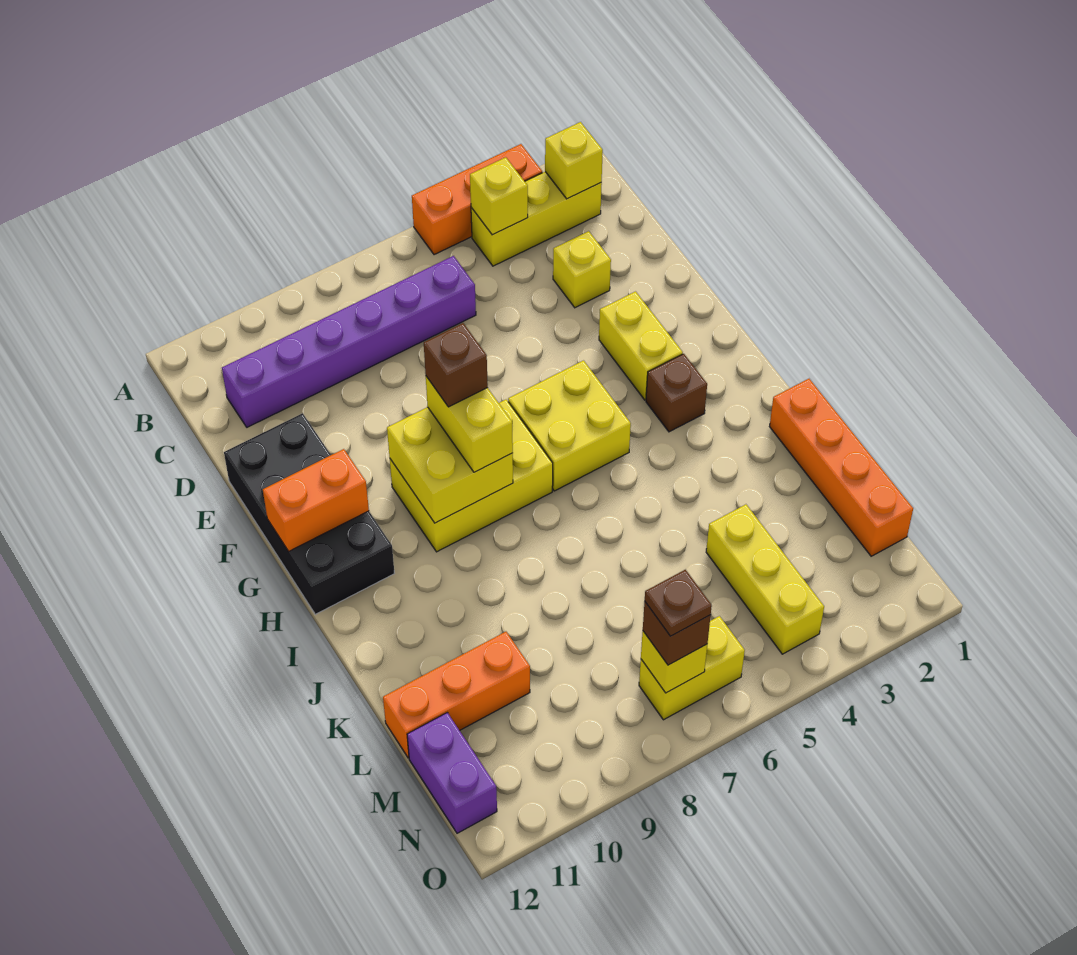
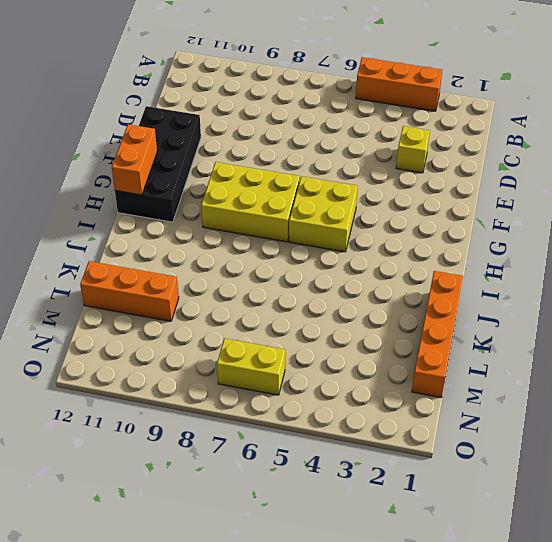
orange brick G12:H12 level 2 -> orange brick G11:G12 level 2
none -> yellow brick B2:B4 level 1
none -> purple brick C6:C11 level 1
none -> yellow brick F3:G3 level 1

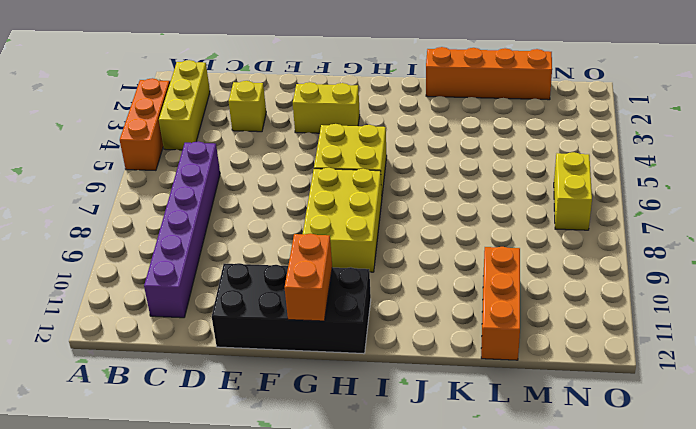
none -> brown brick H3 level 1
none -> yellow brick L4:N4 level 1
none -> purple brick M12:N12 level 1

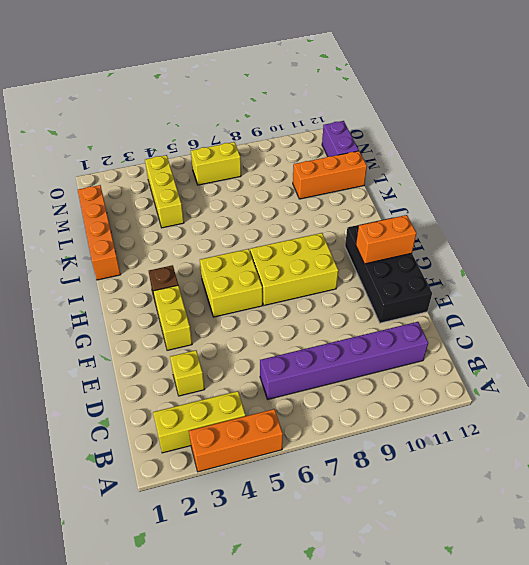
none -> yellow brick B2 level 2
none -> yellow brick B4 level 2
none -> yellow brick G8:H9 level 2

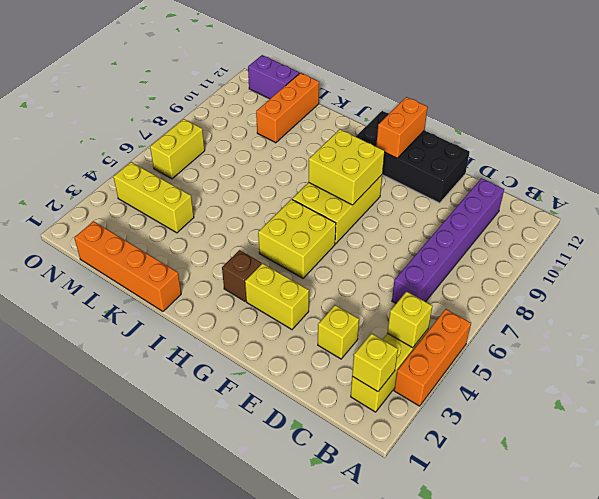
none -> yellow brick N7 level 2
none -> yellow brick G8:H8 level 3
none -> brown brick N7 level 3

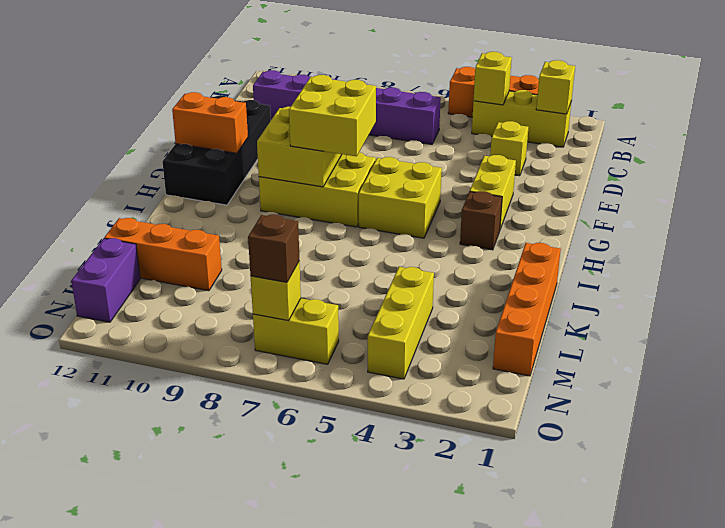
yellow brick G7:H8 level 3 -> yellow brick G8:H8 level 3
none -> brown brick G8 level 4
none -> brown plate N7 level 4

